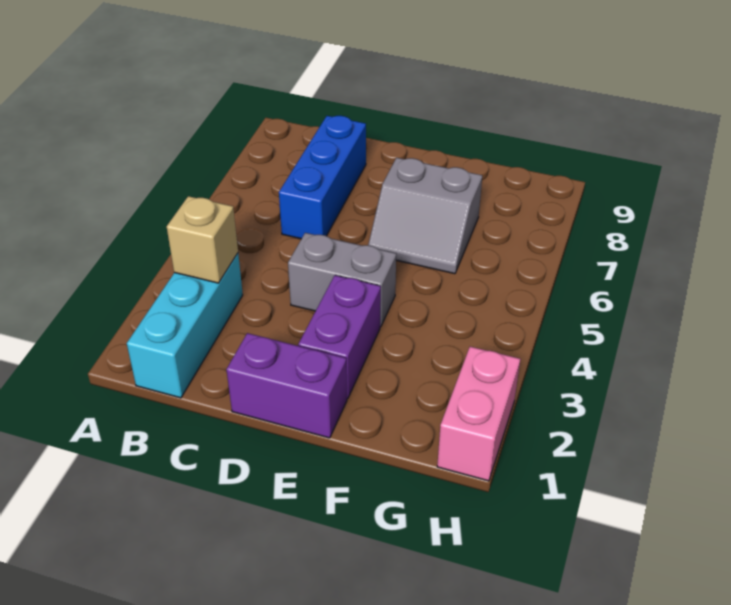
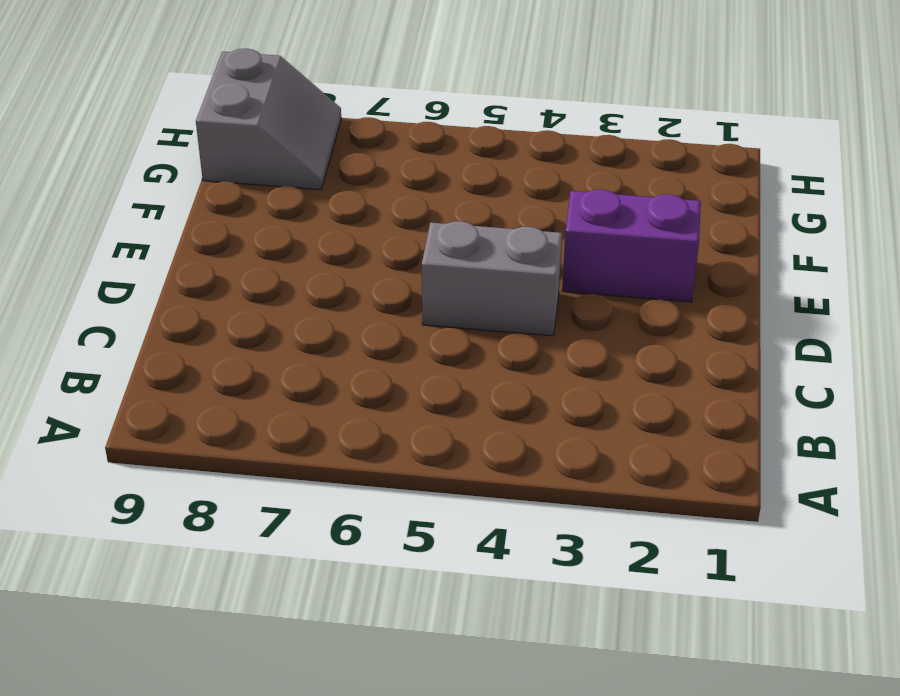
grey brick D4:D5 level 1 -> grey brick D4:E4 level 1
grey slope G8:H9 level 1 top 9 -> grey slope E6:F7 level 1 top 7
none -> cyan brick B1:B3 level 1
none -> blue brick C6:C8 level 1

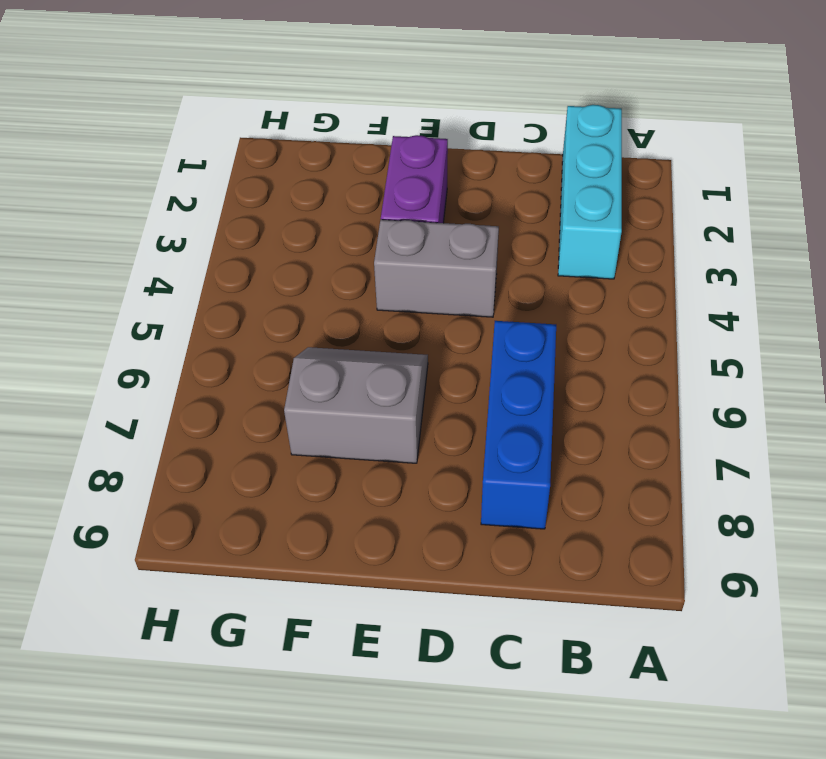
none -> purple brick D1:E1 level 1
none -> pink brick H1:H2 level 1

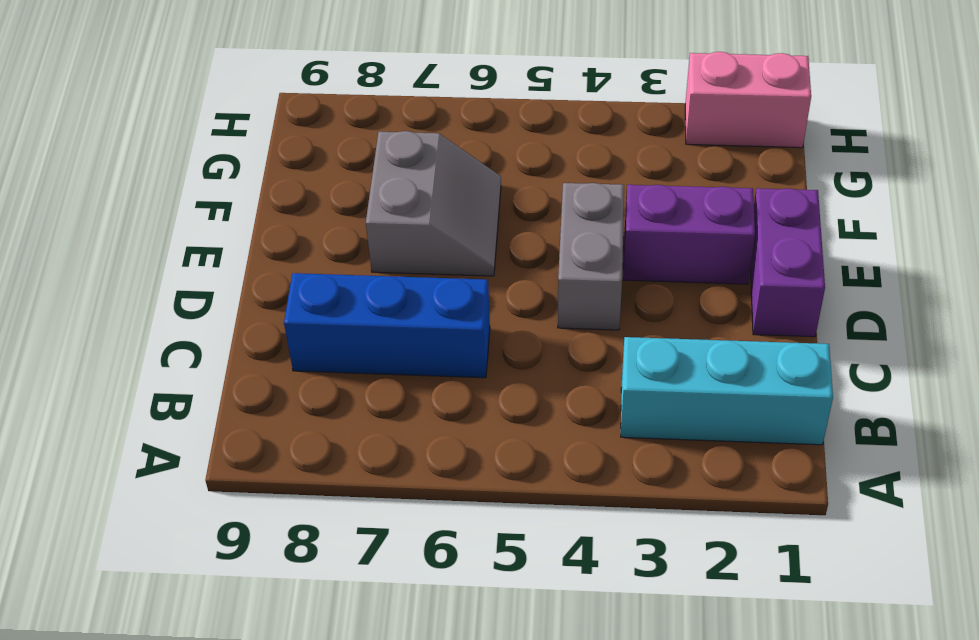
none -> tan brick B3 level 2

